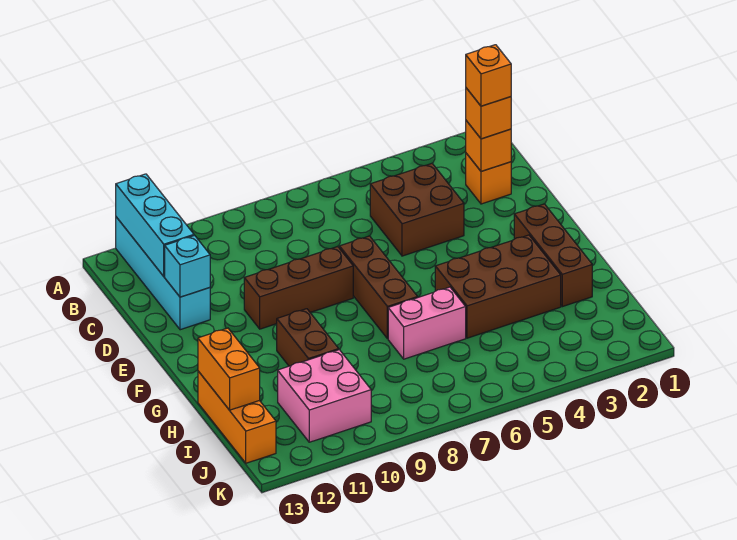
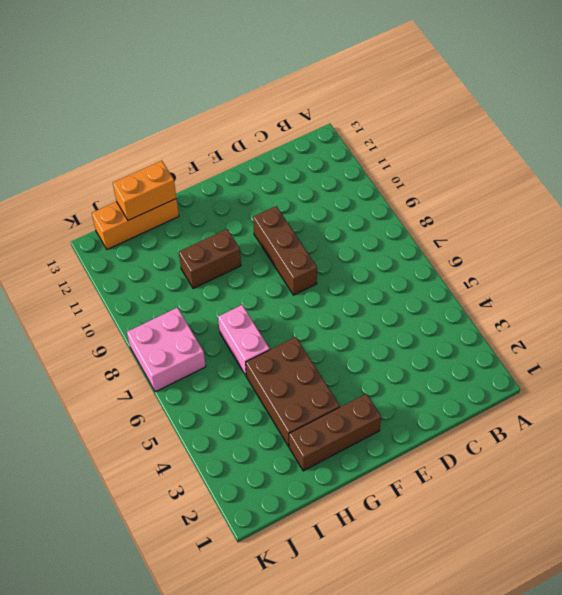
pink brick J7:K8 level 1 -> pink brick I10:J11 level 1
none -> cyan brick A12:D12 level 1
none -> orange brick C2 level 1
none -> brown brick C4:D5 level 1

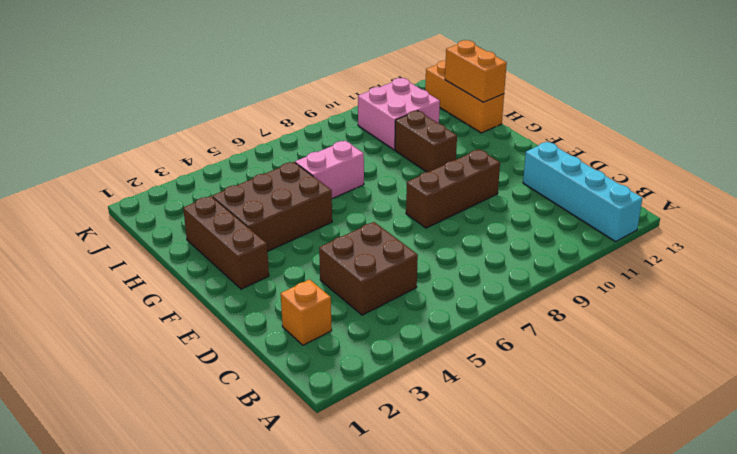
none -> brown brick E7:G7 level 1
none -> cyan brick A12:C12 level 2
none -> orange brick C2 level 2

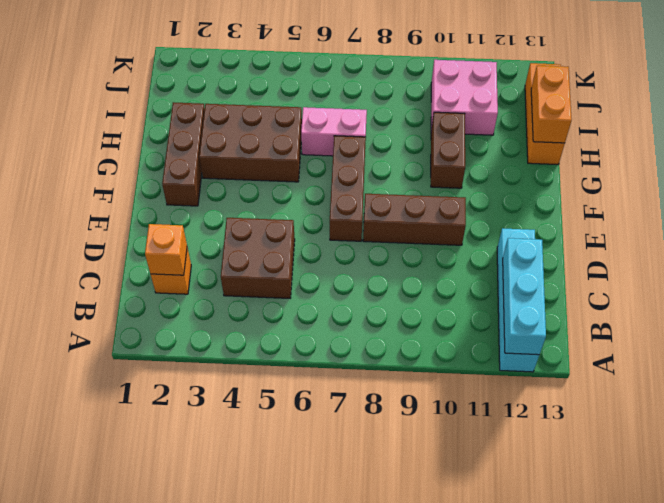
none -> cyan brick D12 level 2
none -> orange brick C2 level 3
none -> orange brick C2 level 4

